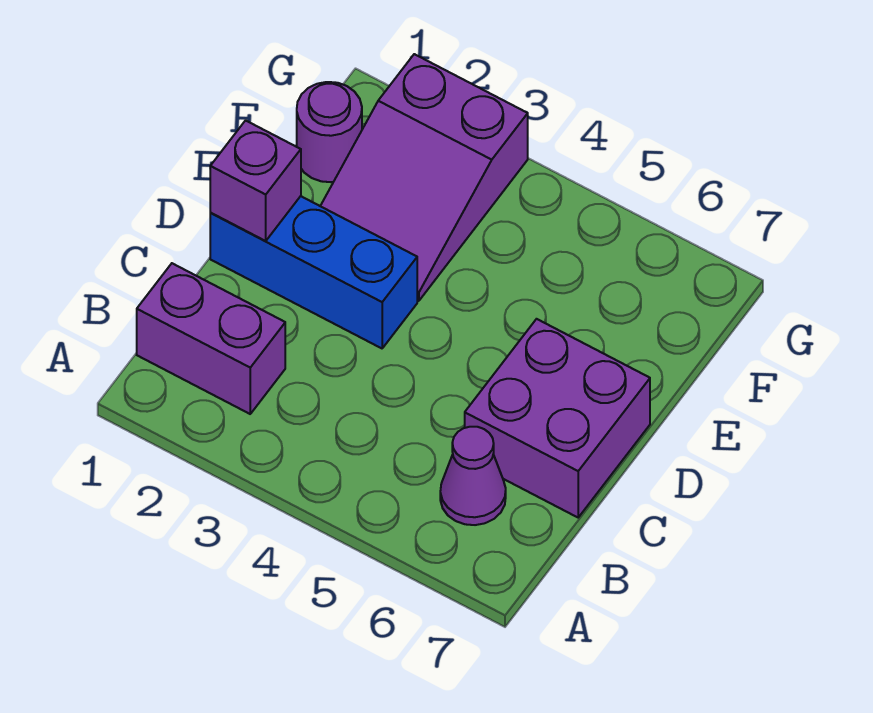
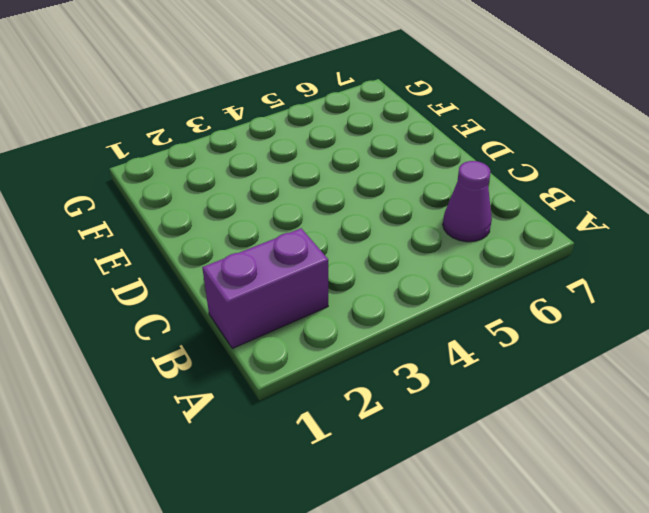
none -> purple brick C6:D7 level 1
none -> blue brick D1:D3 level 1

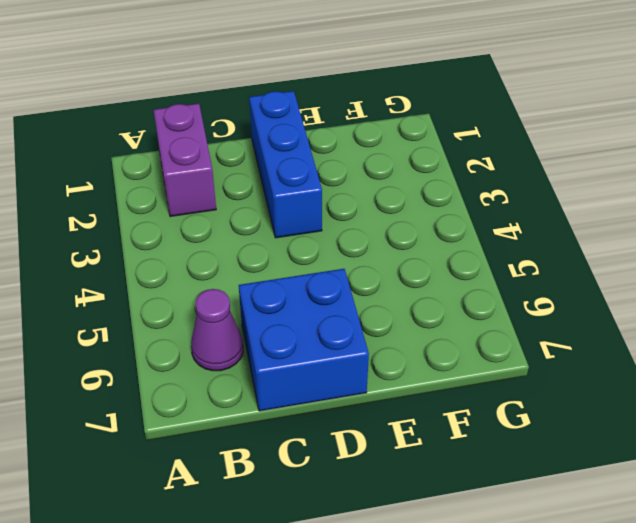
blue brick C6:D7 level 1 -> purple brick C6:D7 level 1
none -> purple slope E2:G3 level 1 top G
none -> purple round brick F1 level 1

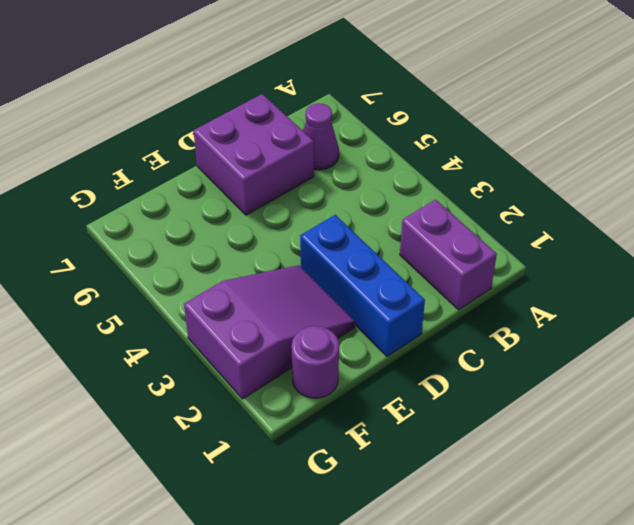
none -> purple brick D1 level 2

